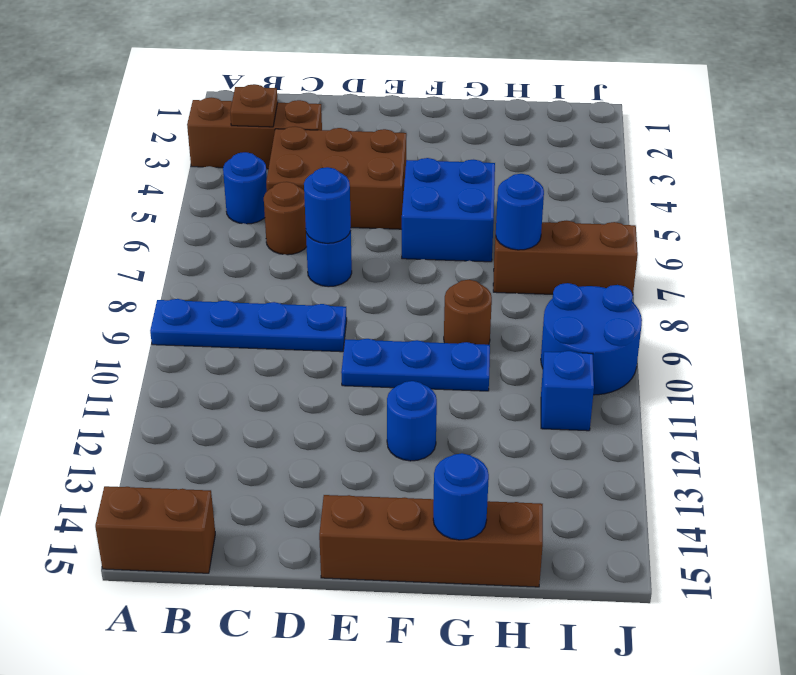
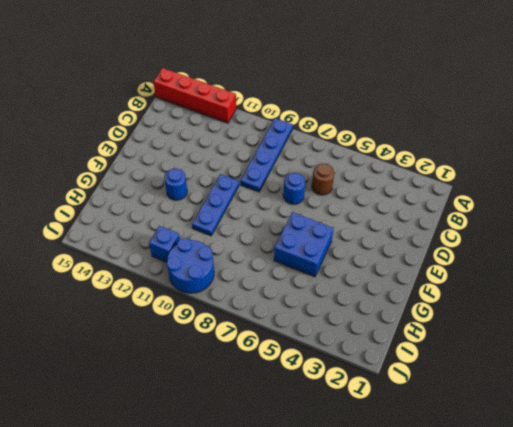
red brick A12:A15 level 1 -> brown brick A15:B15 level 1
none -> brown brick A3:C3 level 1
none -> blue round brick B5 level 1
none -> brown brick C4:E5 level 1

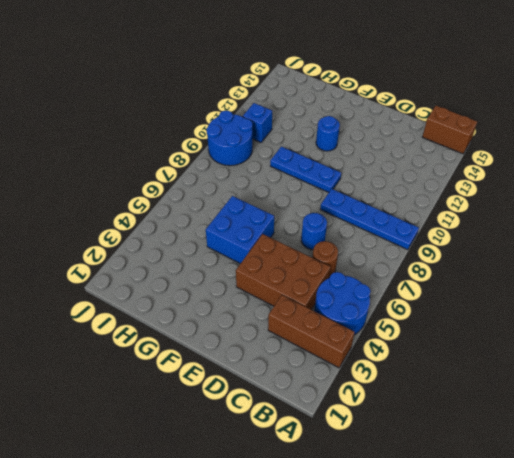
blue round brick A4:B5 level 1 -> blue round brick B5 level 1
none -> brown brick E15:H15 level 1
none -> brown round brick G9 level 1
none -> brown brick H7:J7 level 1

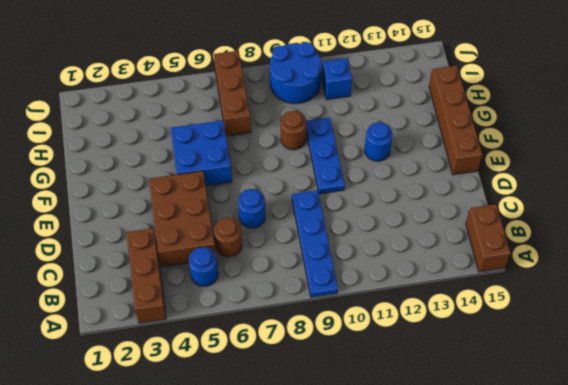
none -> brown plate B3 level 2
none -> blue round brick D7 level 2
none -> blue round brick G15 level 2

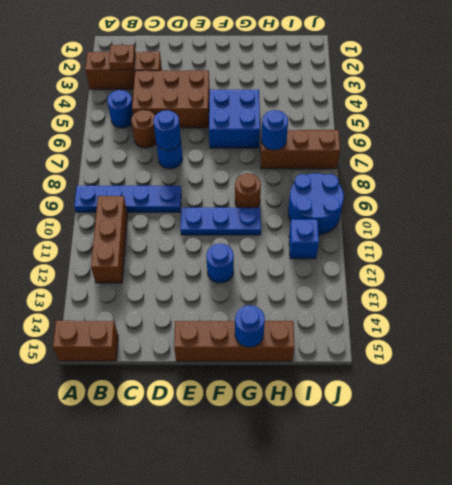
brown brick B10:B12 level 1 -> none

